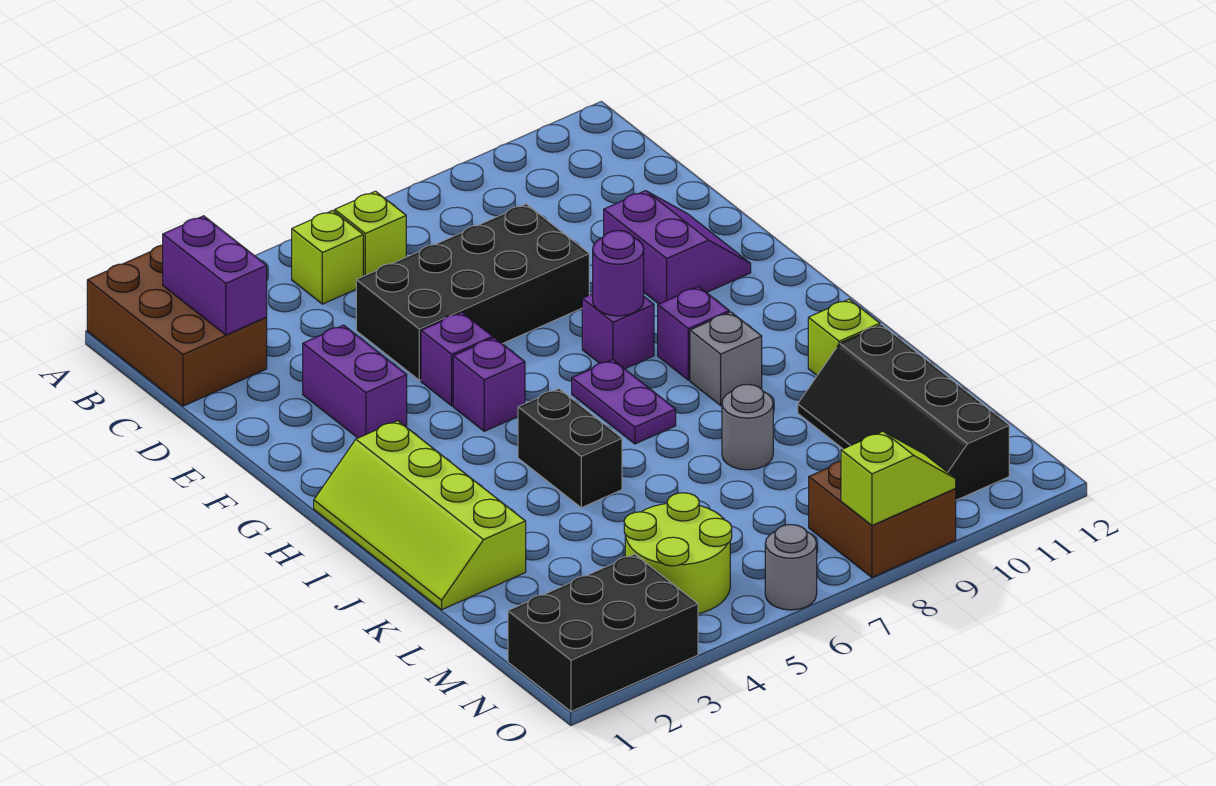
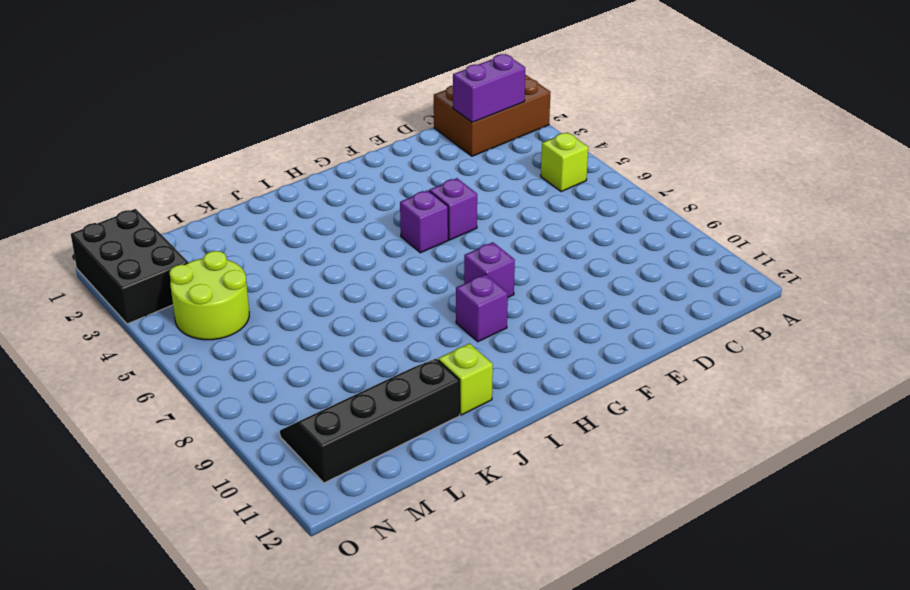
none -> lime brick B6 level 1
none -> black brick D5:E8 level 1
none -> purple brick E3:F3 level 1

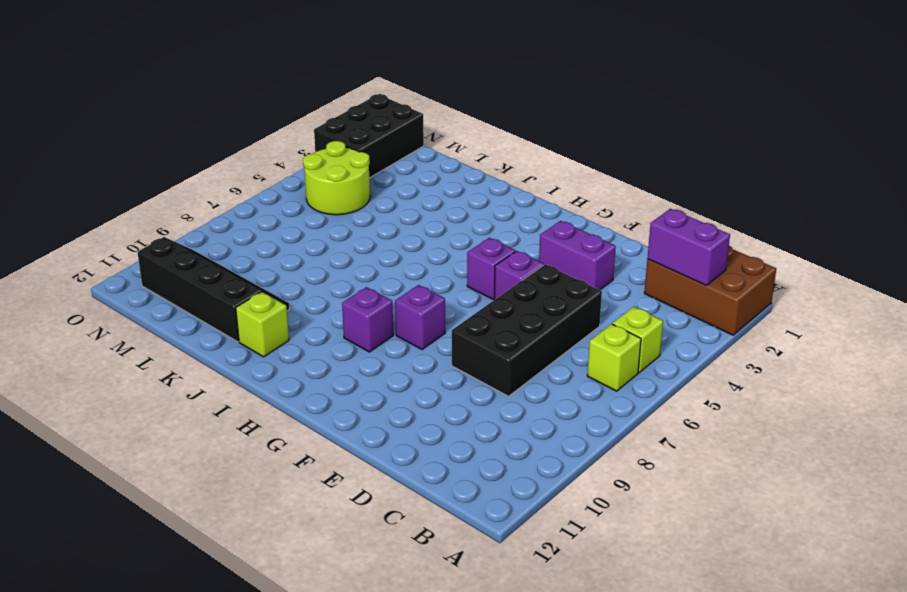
none -> purple slope E10:F11 level 1 top 10
none -> lime slope H1:K2 level 1 top 2
none -> purple plate H7:I7 level 1

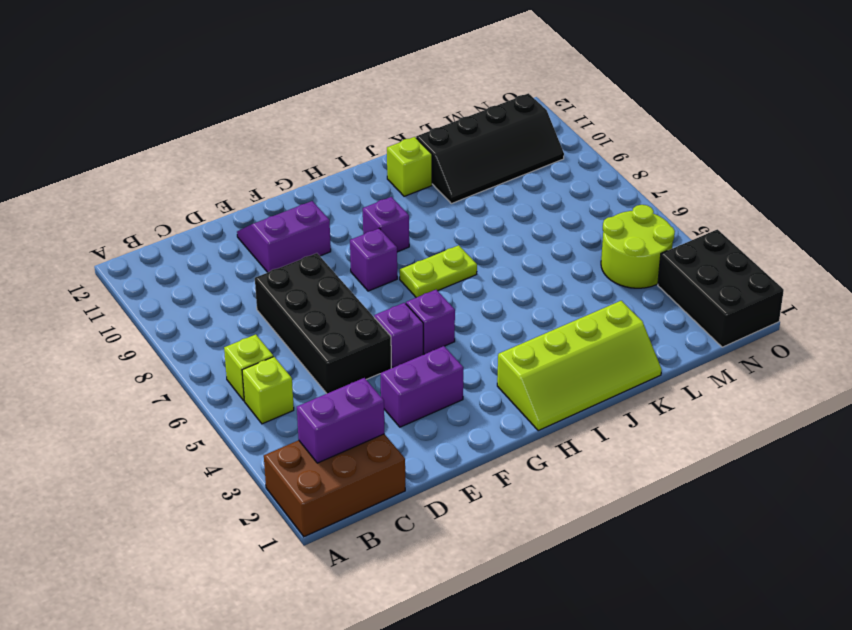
lime plate H7:I7 level 1 -> purple plate H7:I7 level 1
none -> black brick I5:J5 level 1
none -> grey brick I9 level 1
none -> grey round brick K8 level 1

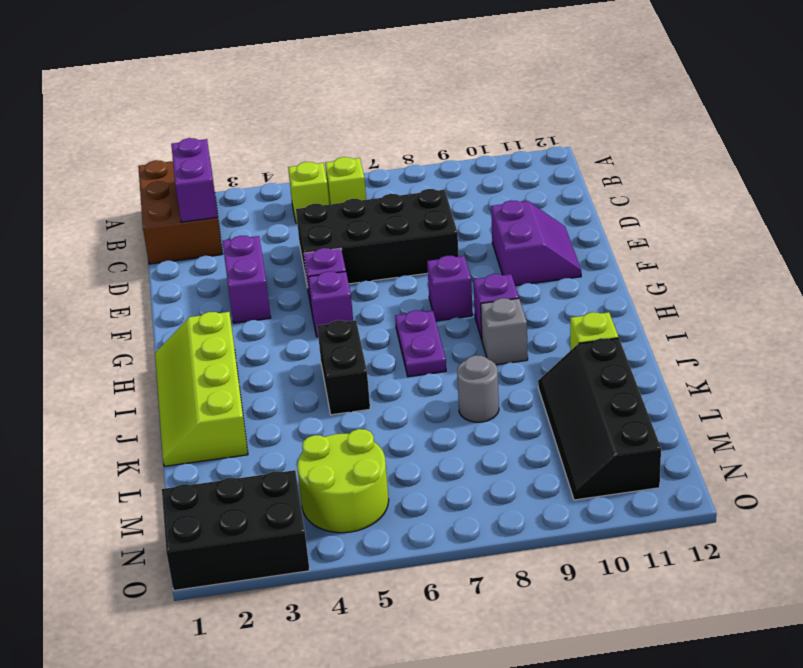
none -> brown brick N8:O9 level 1
none -> grey round brick O6 level 1
none -> purple round brick G8 level 2

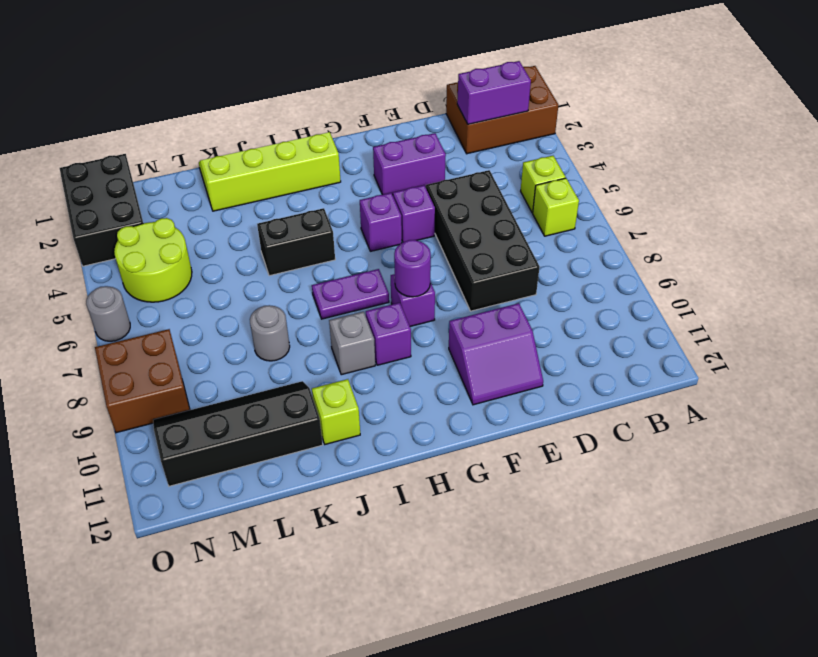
none -> lime slope O8:O9 level 2 top 8

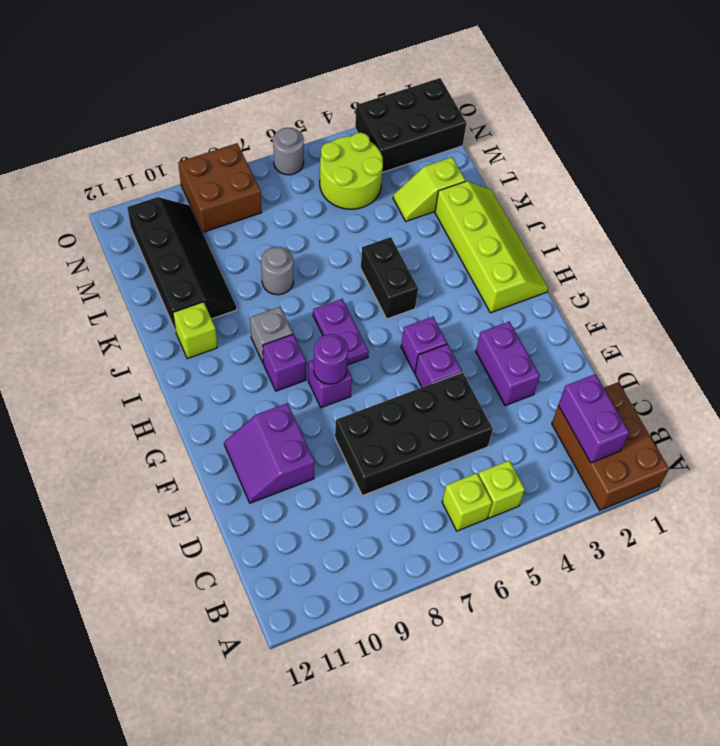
lime slope L2:L3 level 1 top 2 -> lime slope O8:O9 level 2 top 8

